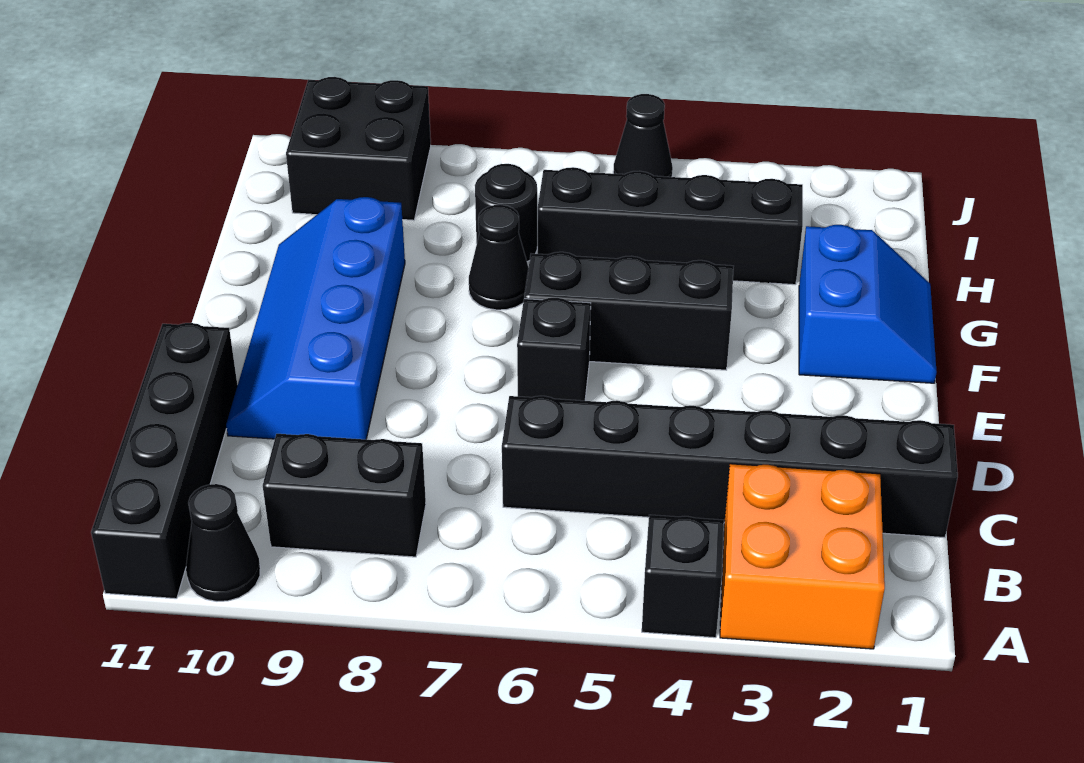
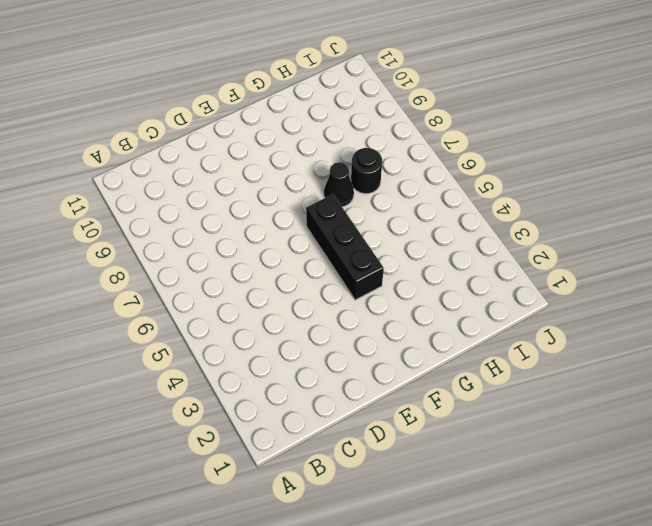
none -> orange brick A2:B3 level 1
none -> black brick A4 level 1
none -> black cone A10 level 1

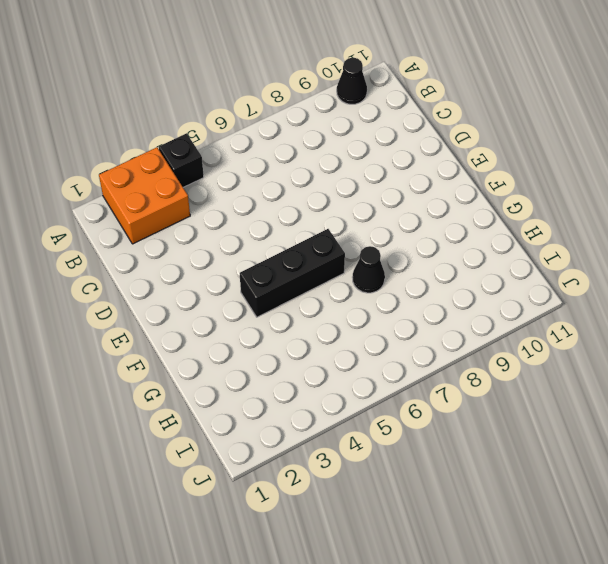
none -> black brick A11:D11 level 1
none -> black brick B8:B9 level 1
none -> black brick C1:C6 level 1

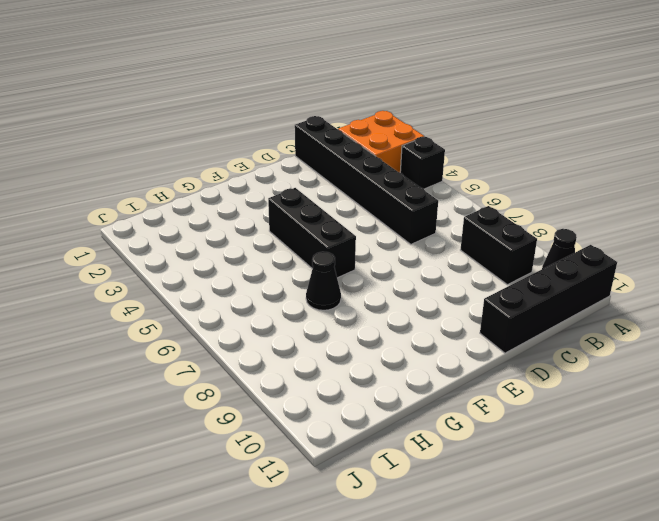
none -> blue slope D9:G10 level 1 top 9
none -> black brick E6 level 1
none -> blue slope F1:G2 level 1 top 2

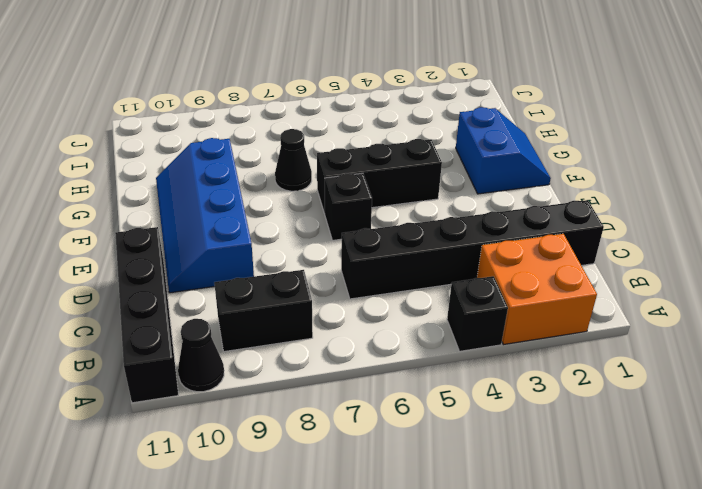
none -> black brick H3:H6 level 1
none -> black round brick H7 level 1
none -> black brick I9:J10 level 1

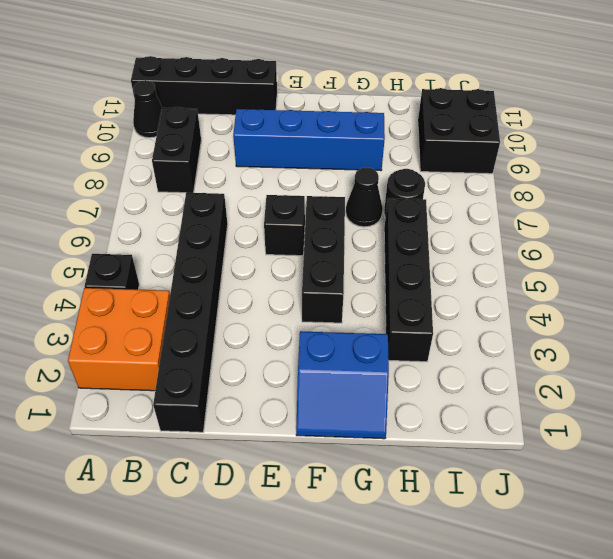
none -> black cone J5 level 1

